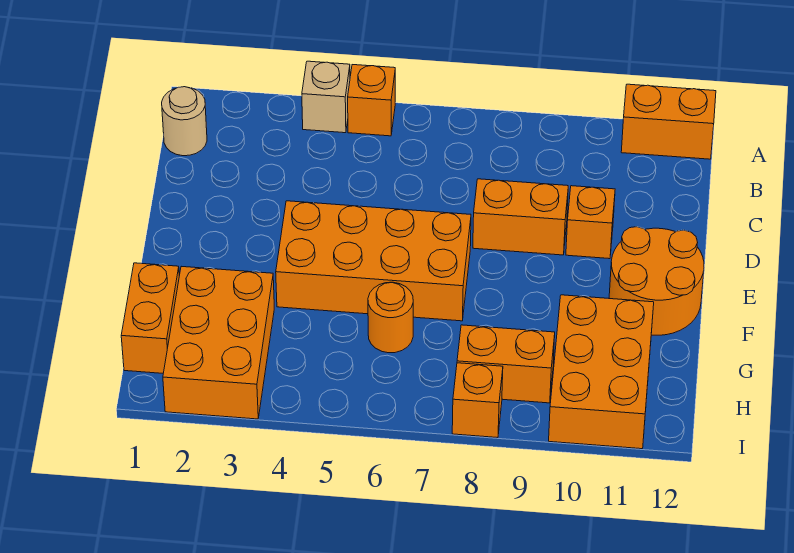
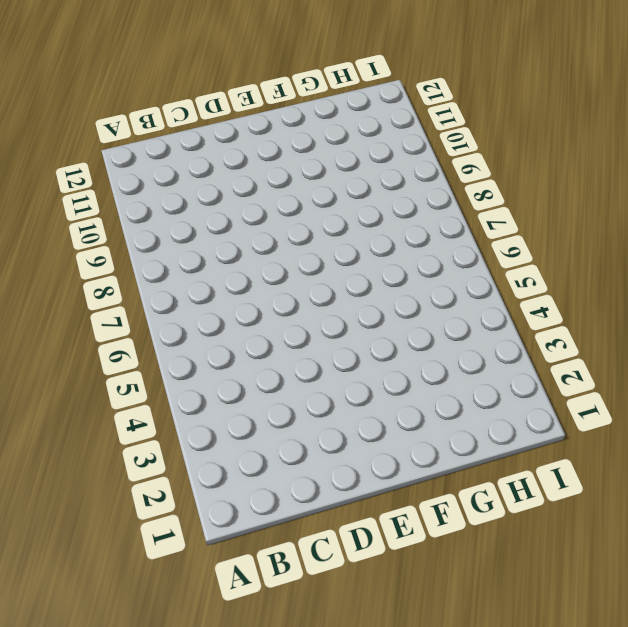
none -> tan brick A4 level 1
none -> orange brick A5 level 1
none -> orange brick A11:A12 level 1

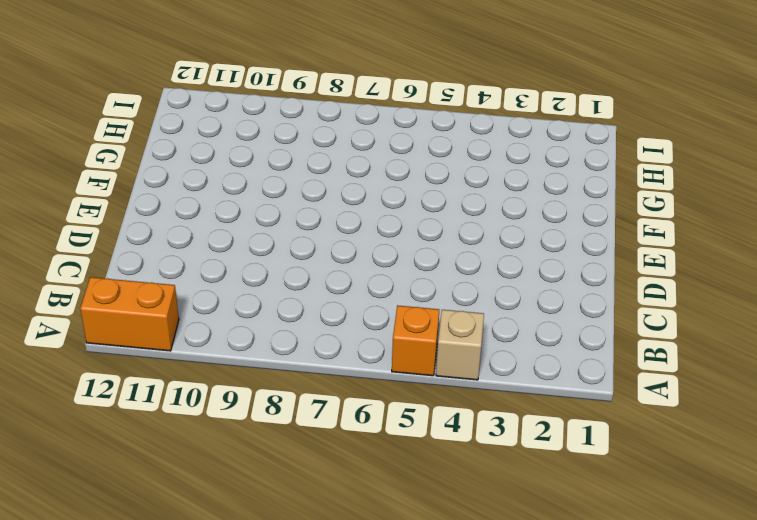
none -> tan round brick B1 level 1
none -> orange brick D8:D9 level 1
none -> orange brick D10 level 1

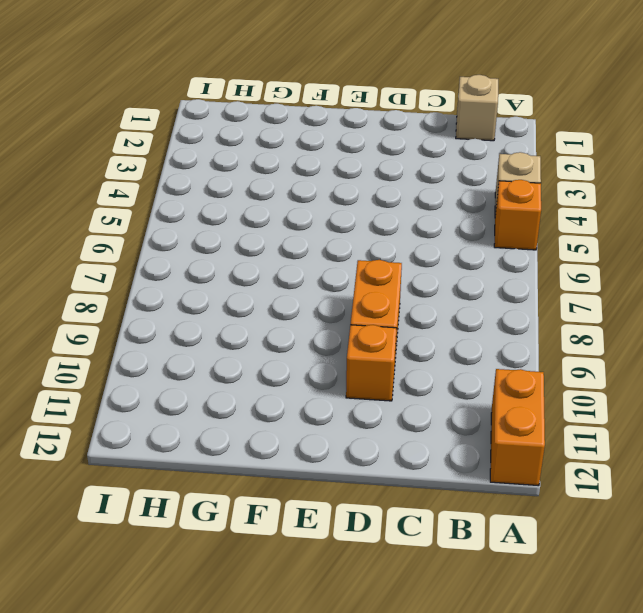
tan brick B1 level 1 -> tan round brick B1 level 1
none -> orange brick E4:F7 level 1
none -> orange round brick E11:F12 level 1
none -> orange brick G1:H1 level 1

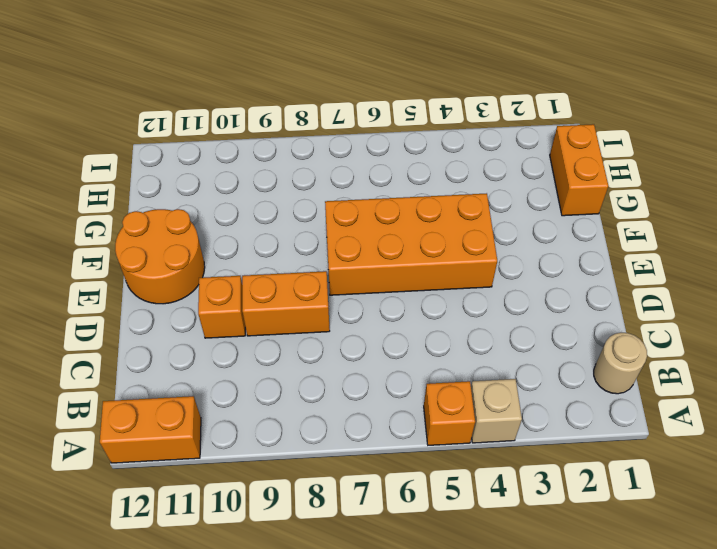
none -> orange brick G2:I3 level 1
none -> orange round brick G6 level 1
none -> orange brick G10:I11 level 1

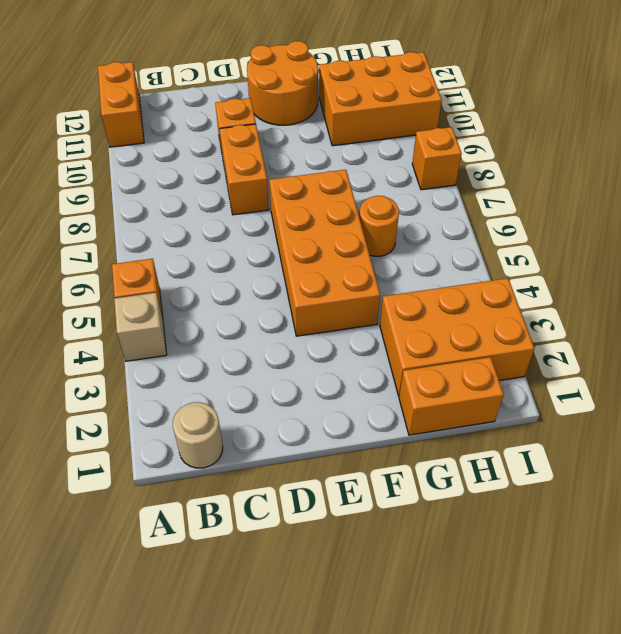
none -> orange brick H8:H9 level 1

